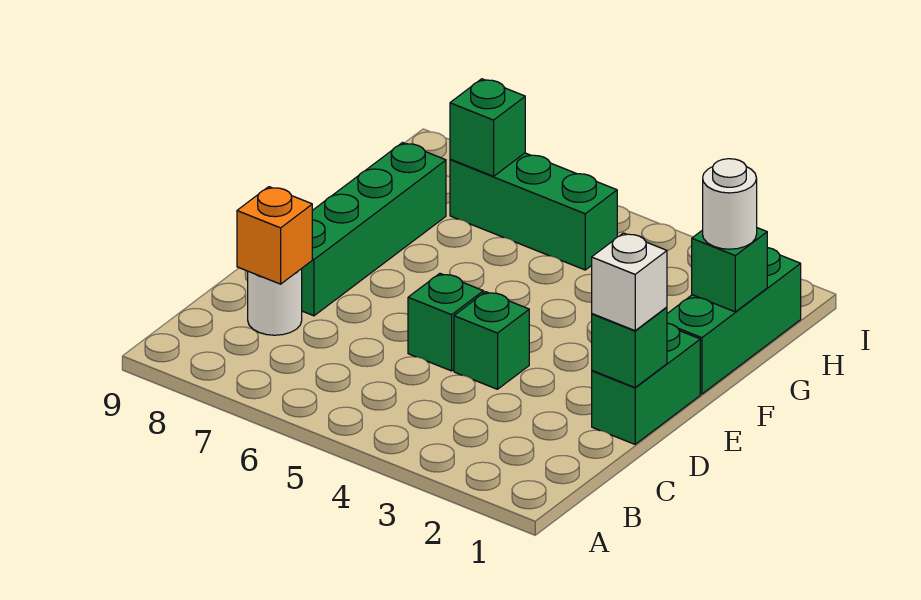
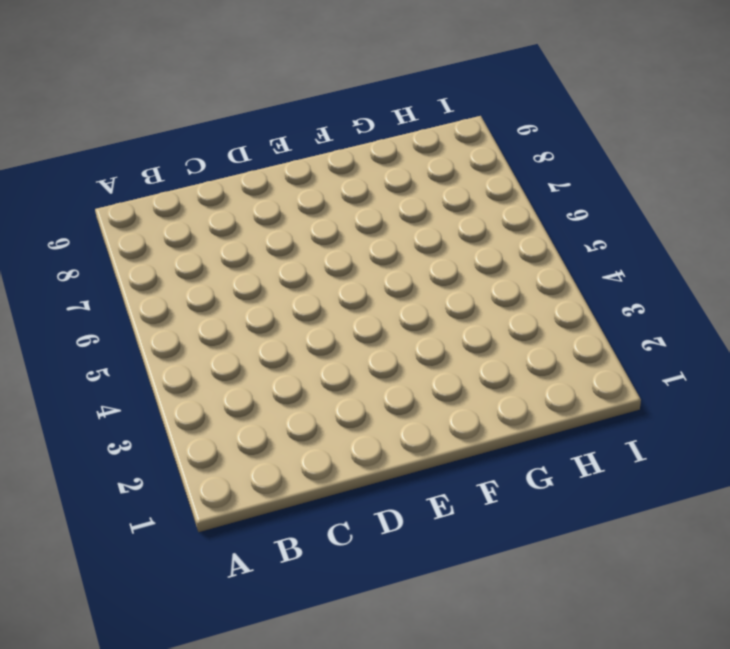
none -> white round brick C8 level 1
none -> green brick D1:E1 level 1
none -> green brick D4 level 1

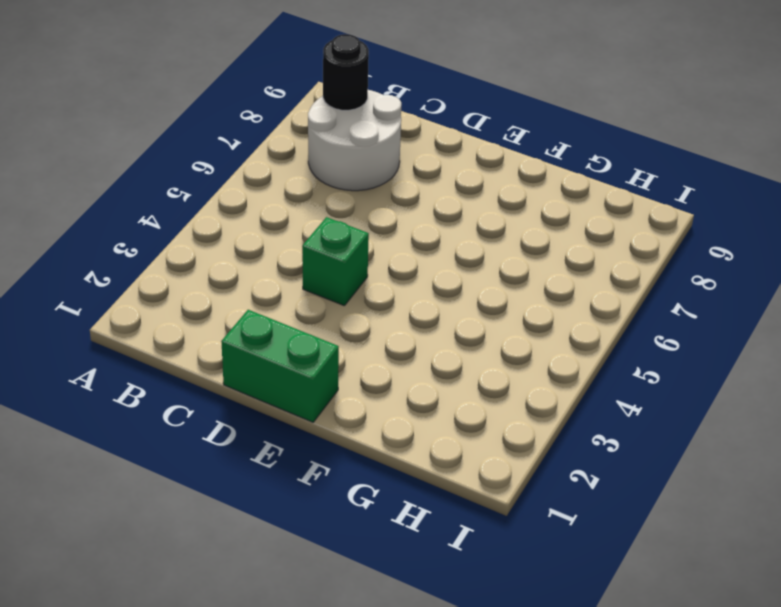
white round brick B7:C8 level 1 -> white round brick C8 level 1
black round brick B8 level 2 -> none
none -> green brick D5 level 1
none -> green brick D8:G8 level 1
none -> green brick F1:H1 level 1

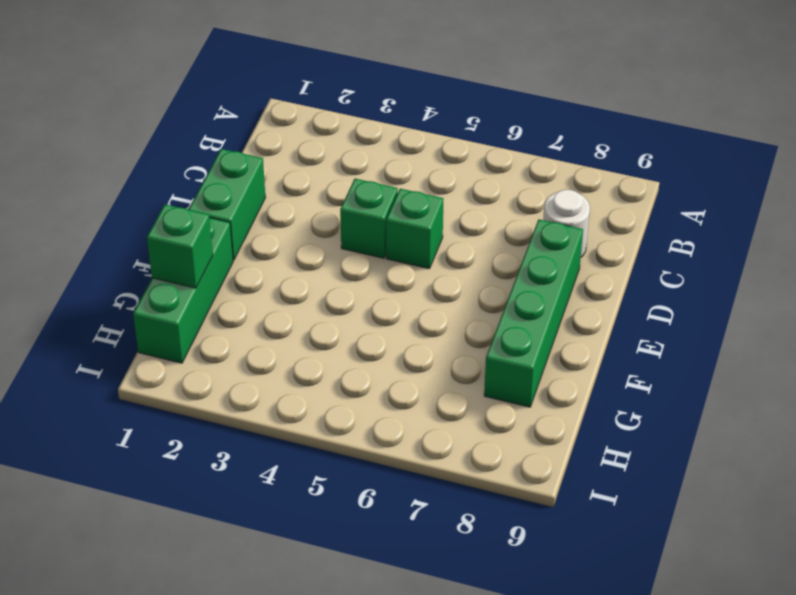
none -> green brick H5:H7 level 1
none -> orange brick C8 level 2
none -> green brick D1 level 2

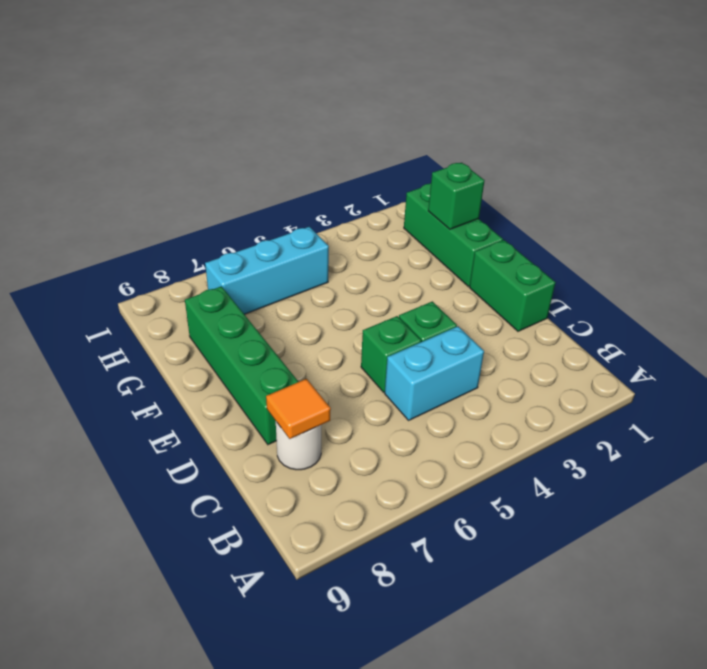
cyan brick C4:C5 level 1 -> none
orange tile C8 level 2 -> orange brick C8 level 2
cyan brick H5:H7 level 1 -> green brick H5:H7 level 1
none -> green brick D1 level 2
none -> green brick H7 level 2
none -> white brick D1 level 3

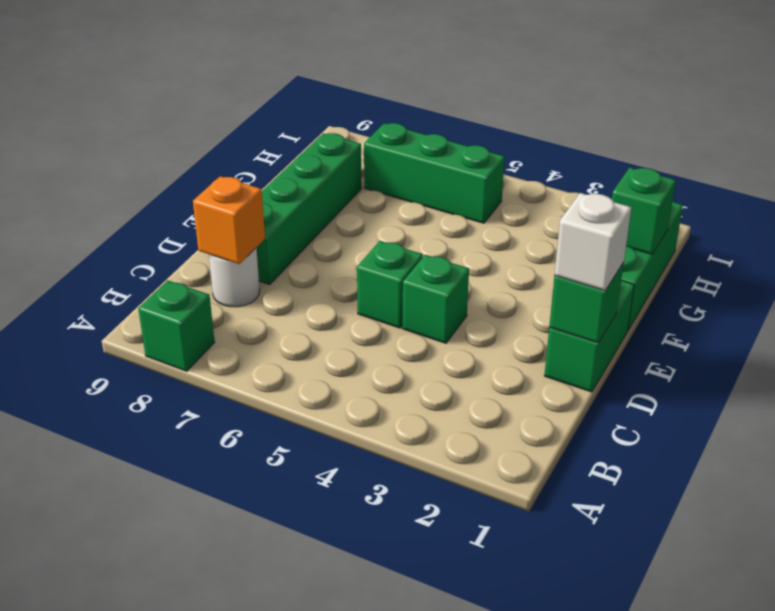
green brick A8 level 1 -> green brick H7 level 2
none -> white round brick G1 level 3

